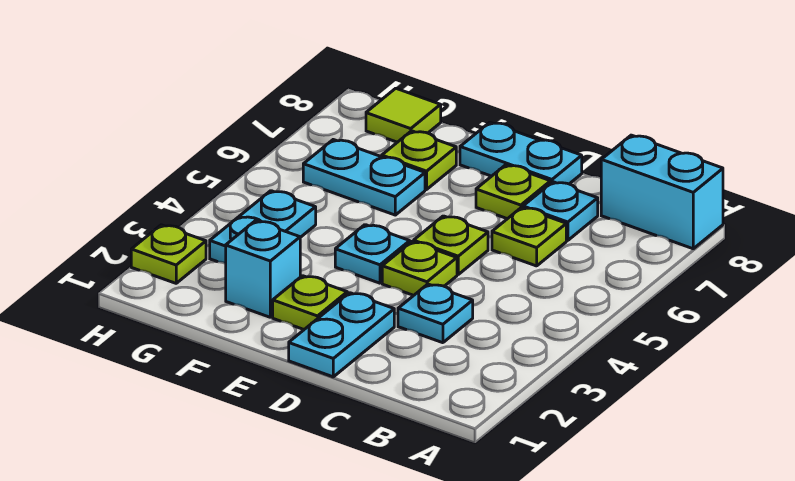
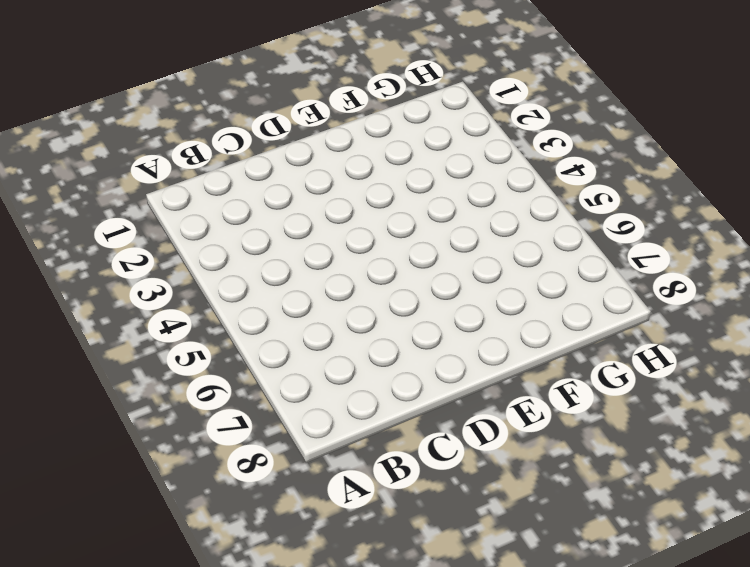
none -> cyan brick A8:B8 level 1
none -> cyan plate C3 level 1
none -> lime plate C6 level 1

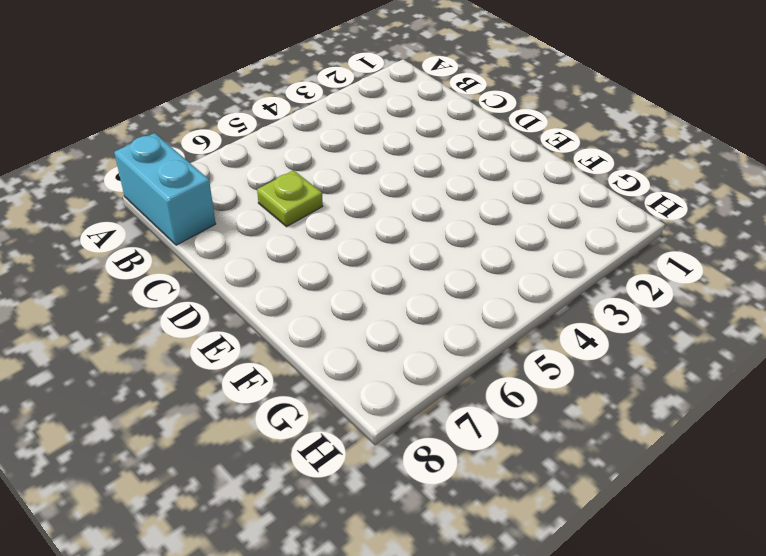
none -> cyan plate C3 level 1
none -> cyan plate C7 level 1
none -> cyan plate D1:D2 level 1

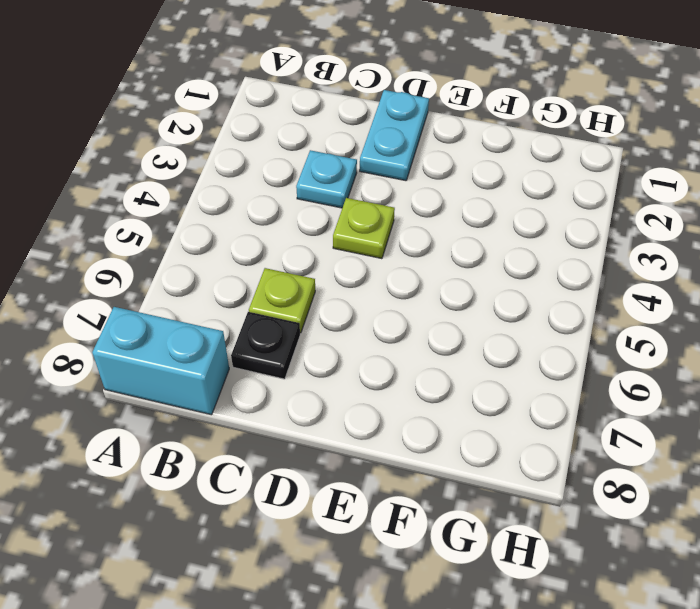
black plate C7 level 1 -> cyan plate C7 level 1
none -> lime plate D5 level 1
none -> lime plate D7 level 1
none -> cyan plate D8:E8 level 1

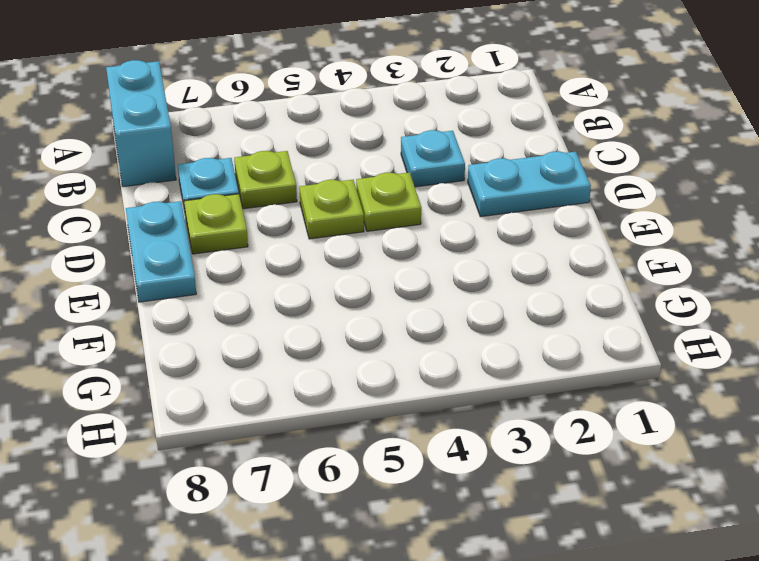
none -> lime plate E2 level 1
none -> cyan plate E4 level 1
none -> cyan brick F2 level 1

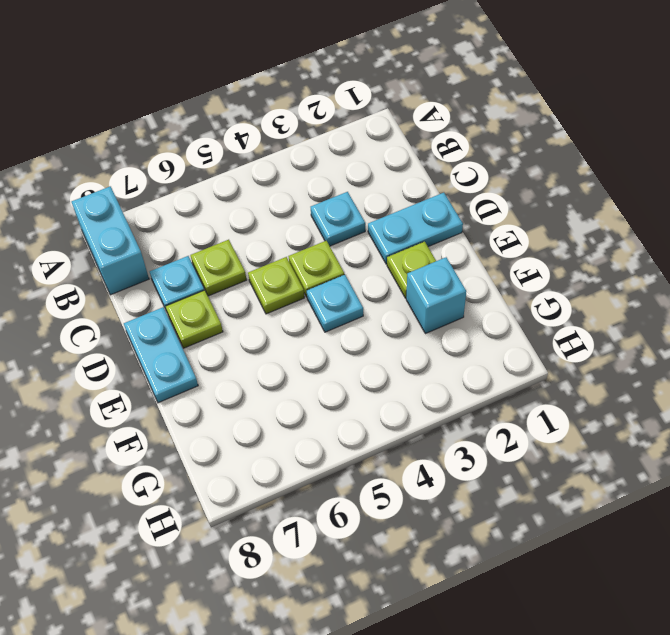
none -> cyan plate F6:G6 level 1
none -> lime plate F7 level 1
none -> cyan plate G3:G4 level 1

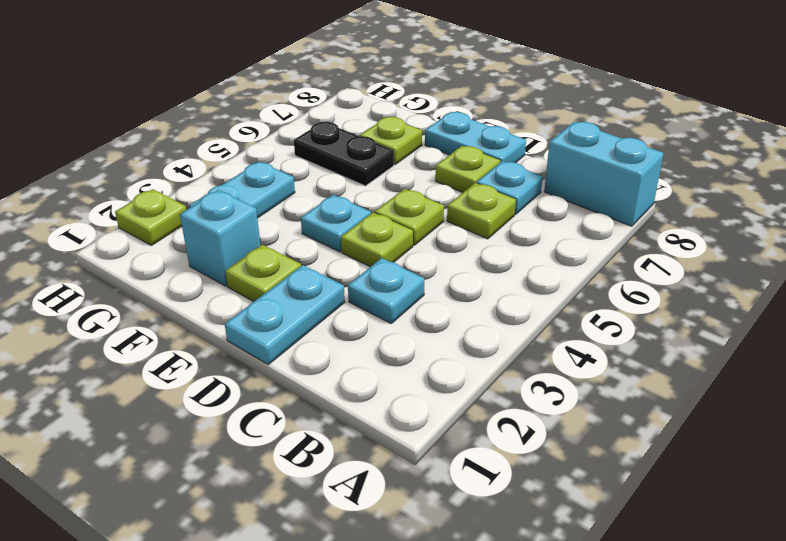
black plate F6:G6 level 1 -> cyan plate F6:G6 level 1
none -> lime tile G8 level 1

